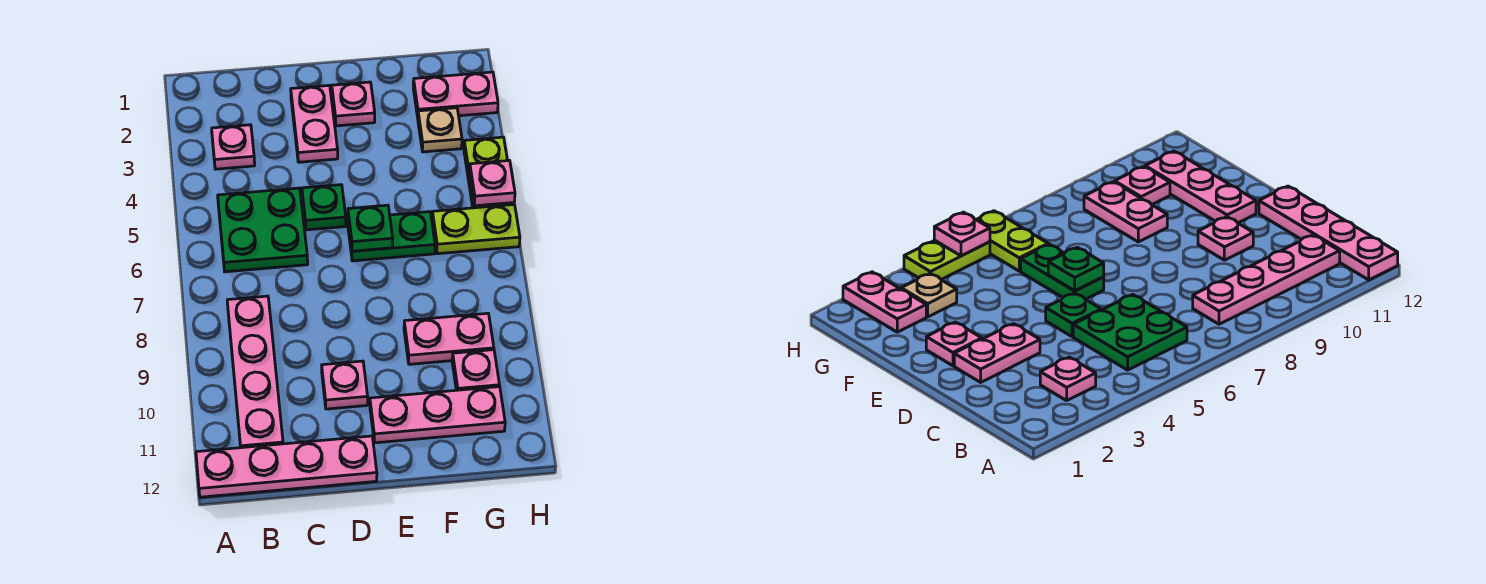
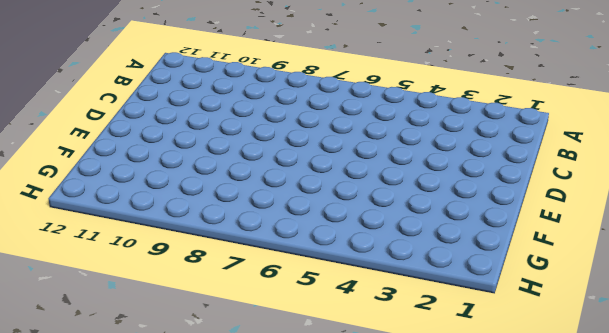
none -> pink plate A12:D12 level 1
none -> pink plate B3 level 1
none -> green plate B5:C6 level 1

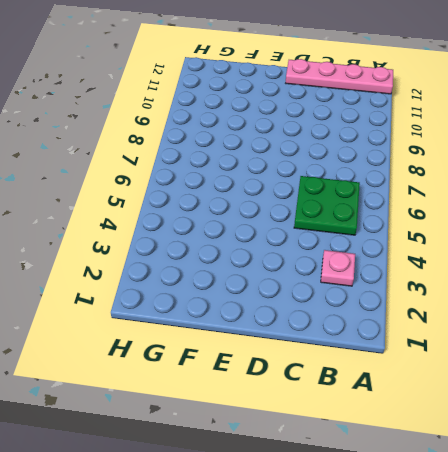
none -> pink plate B8:B11 level 1
none -> pink plate D2:D3 level 1
none -> green plate D5 level 1

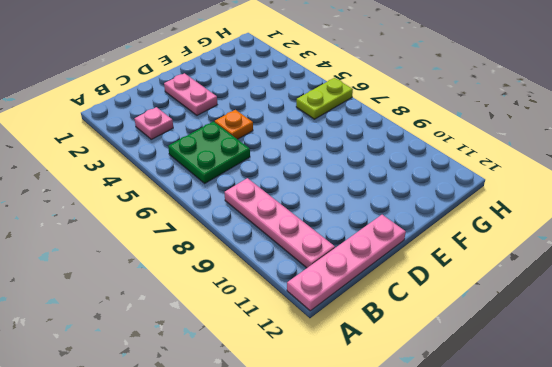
orange plate D5 level 1 -> green plate D5 level 1
none -> pink plate D10 level 1
none -> pink plate E2 level 1
none -> green plate E6:F6 level 1

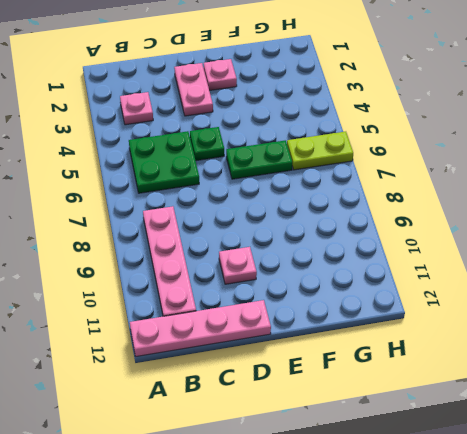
none -> pink plate E11:G11 level 1
none -> pink plate F9:G9 level 1
none -> pink plate G2:H2 level 1

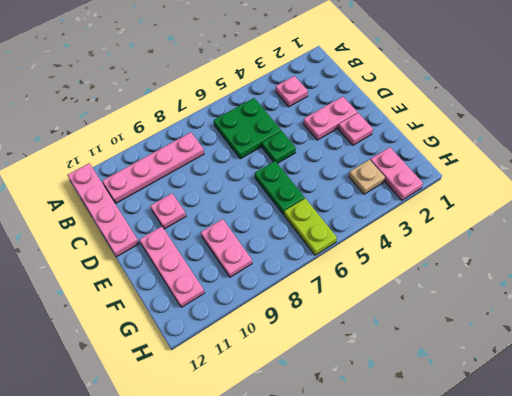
none -> pink plate G10 level 1
none -> lime plate H4:H5 level 1
none -> green plate E6 level 2

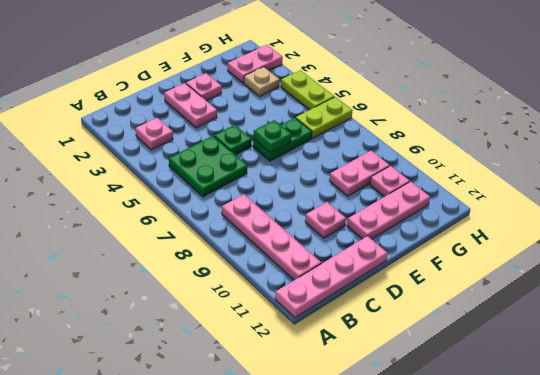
none -> pink plate H5 level 2

